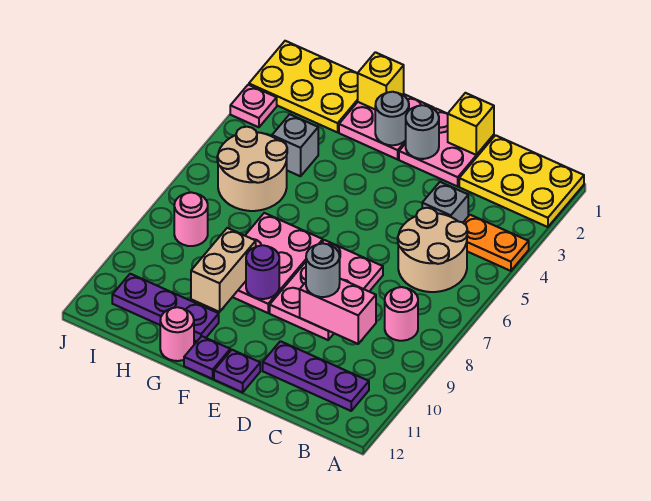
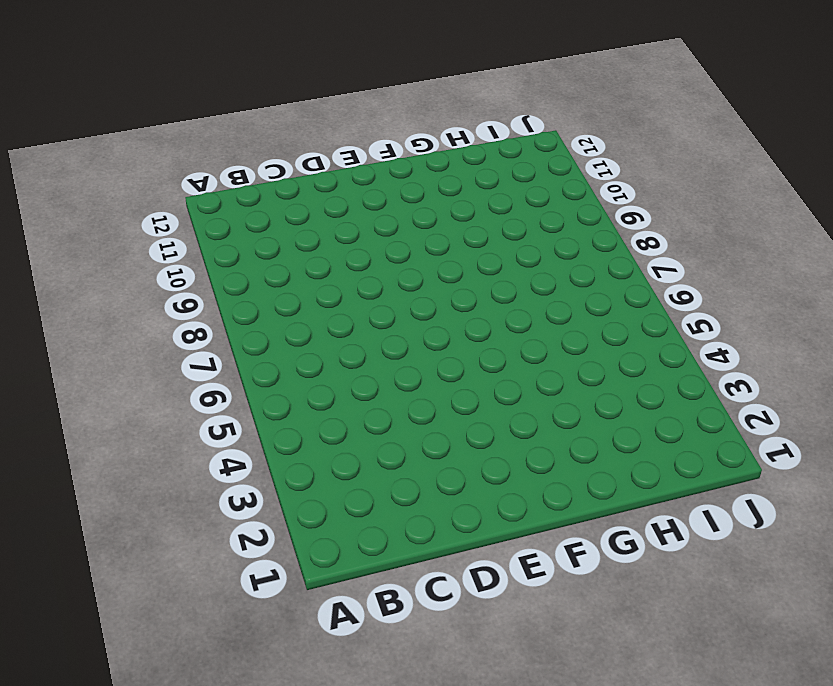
none -> yellow plate A1:C2 level 1
none -> orange plate A4:B4 level 1
none -> tan round brick B5:C6 level 1

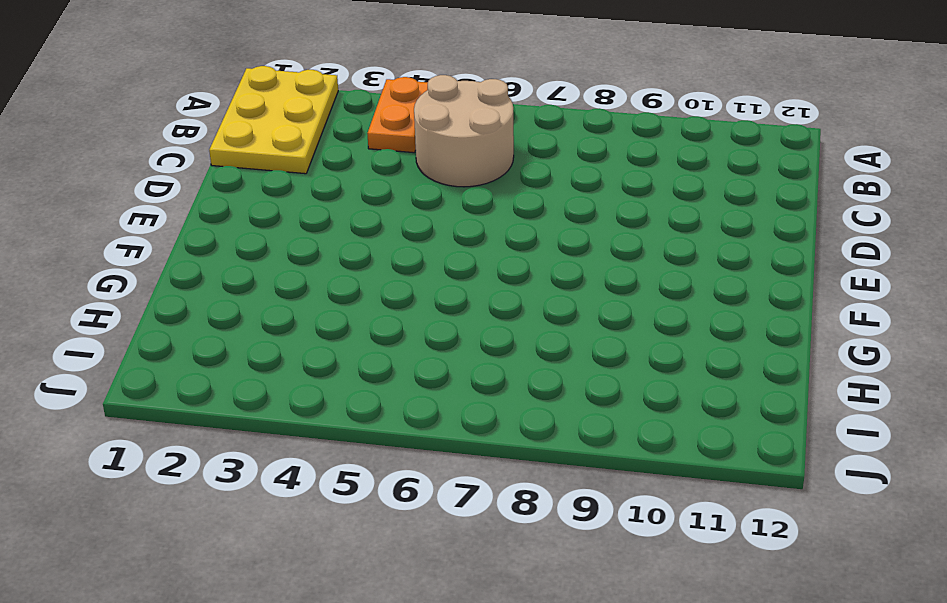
none -> pink round brick B8 level 1
none -> purple plate B11:D11 level 1
none -> grey brick C4 level 1

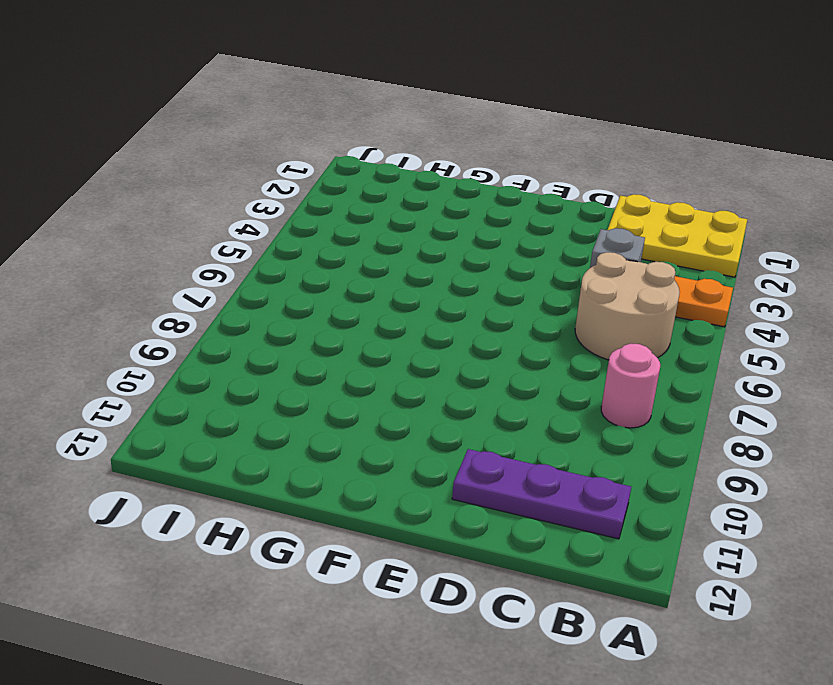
none -> pink plate D1:E2 level 1
none -> pink plate D7:E9 level 1
none -> purple plate E12 level 1

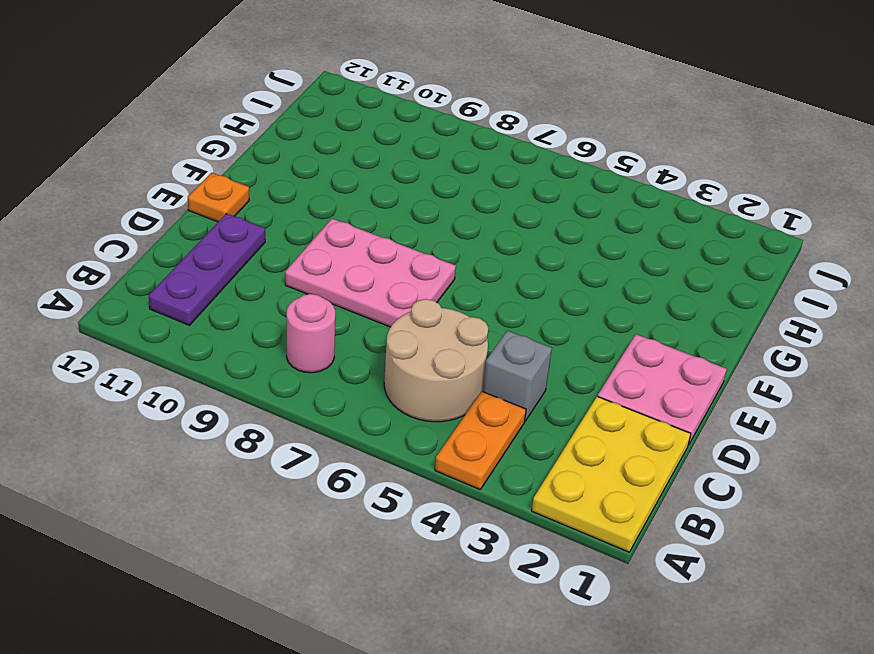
orange plate E12 level 1 -> purple plate E12 level 1
none -> pink plate F1:G2 level 1
none -> pink plate F7:G9 level 1
none -> purple plate F12 level 1

